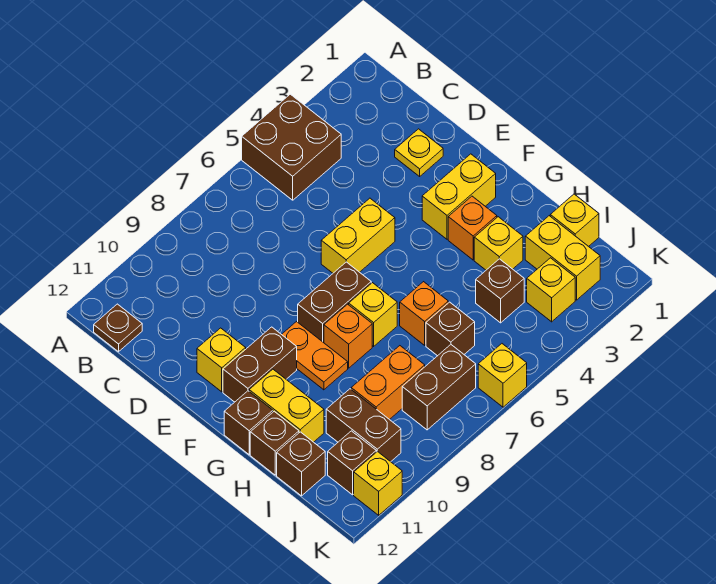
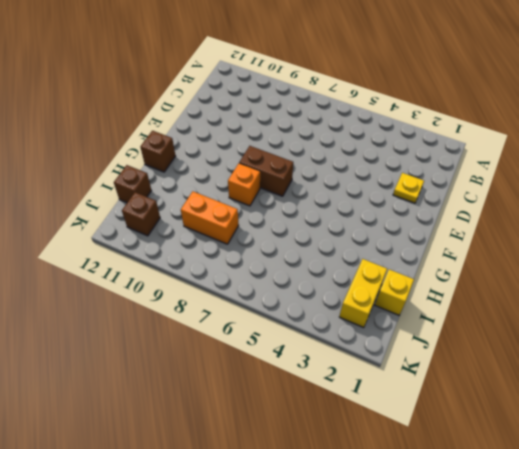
none -> brown brick A4:B5 level 1
none -> brown plate B12 level 1
none -> yellow brick E5:E6 level 1

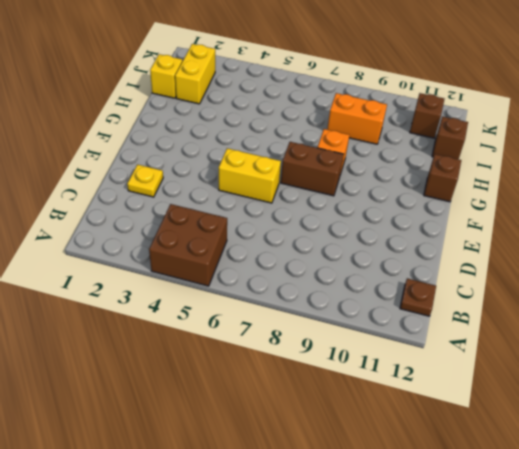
none -> yellow brick E11 level 1
none -> yellow brick F2:F3 level 1
none -> orange plate F9:G9 level 1

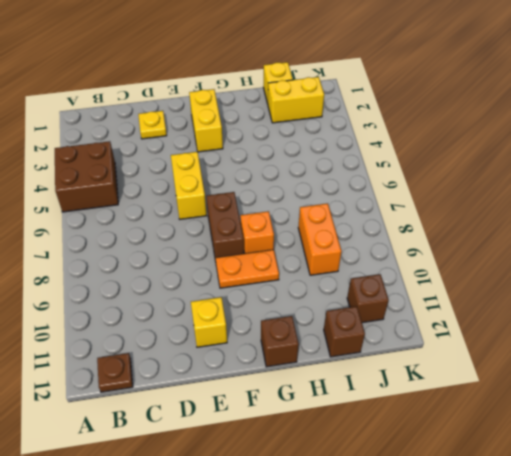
none -> brown brick F10:F11 level 1
none -> orange brick G3 level 1
none -> yellow brick G7 level 1

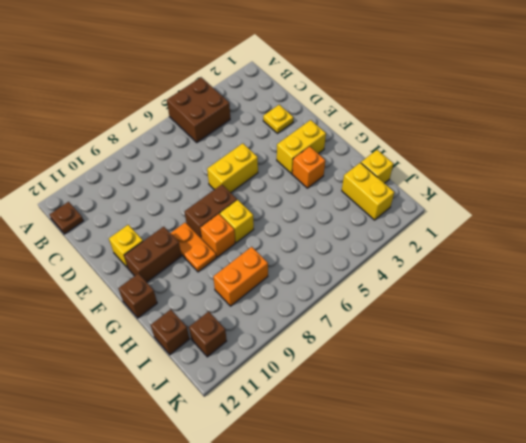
none -> yellow brick G11:H11 level 1
none -> yellow brick H3 level 1
none -> orange brick H6 level 1

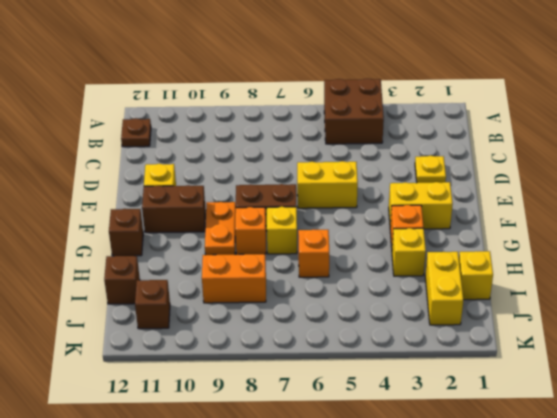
none -> yellow brick G11:H11 level 1
none -> brown brick H12 level 1
none -> brown brick I4 level 1

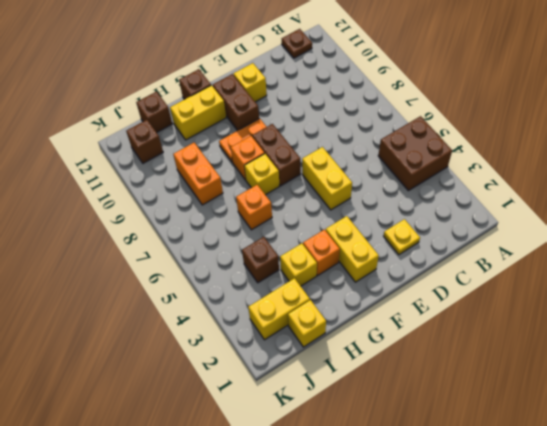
none -> brown brick H12 level 1
none -> brown brick I6 level 1
none -> brown brick I10:J10 level 1

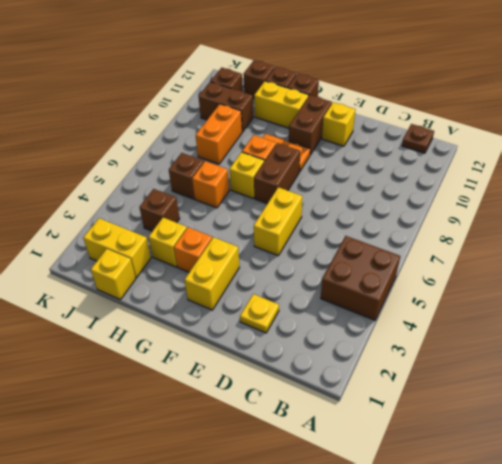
none -> yellow brick J3 level 1
none -> brown brick J7:J8 level 1
none -> yellow brick K6 level 1

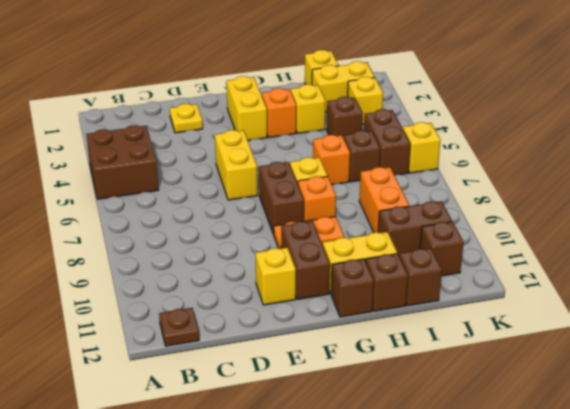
brown brick J5:J6 level 1 -> brown brick J7:J8 level 1
none -> yellow brick K11 level 1

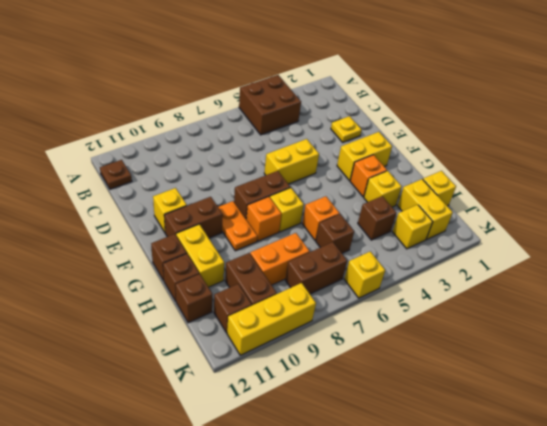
yellow brick K9:K11 level 1 -> yellow brick K11 level 1

